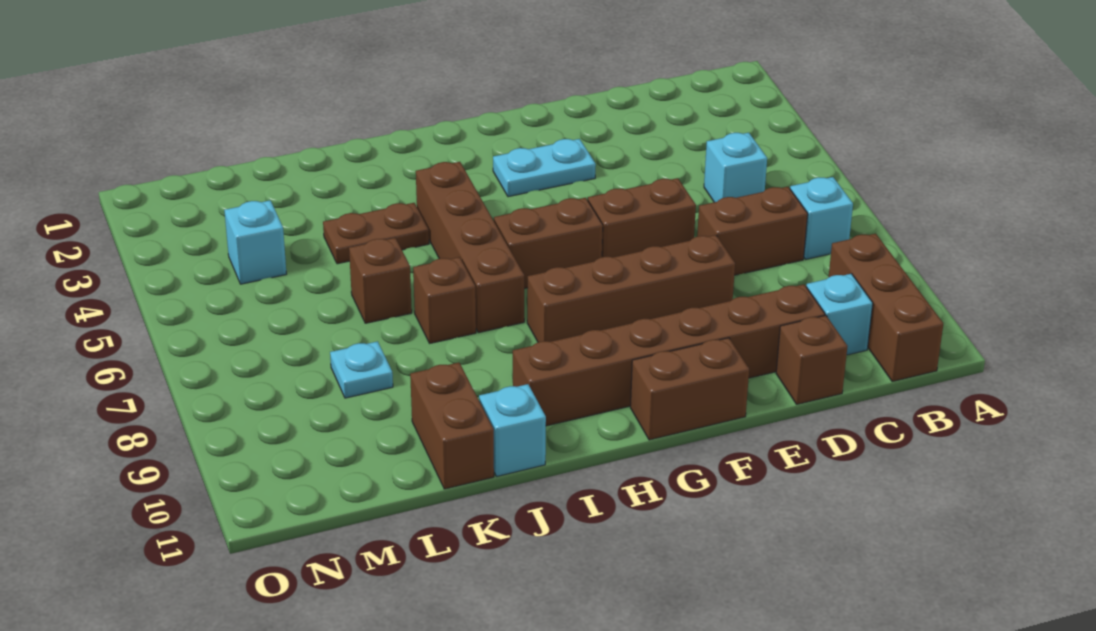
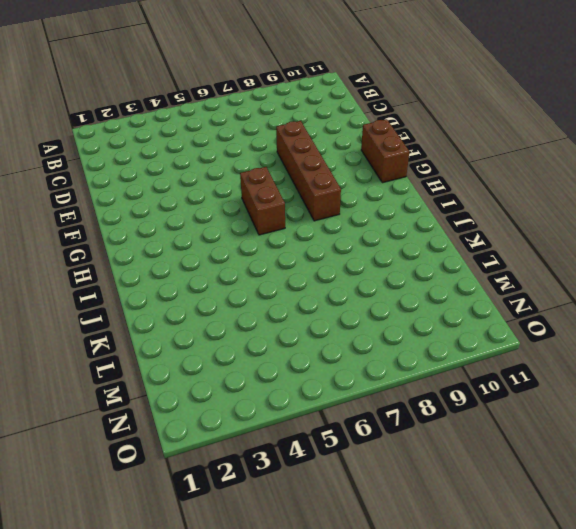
none -> cyan brick B7 level 1
none -> brown brick B9:B11 level 1
none -> cyan brick C5 level 1

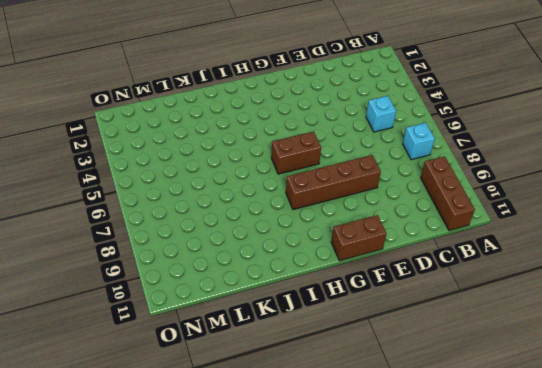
none -> brown brick C7:D7 level 1
none -> cyan brick C10 level 1
none -> brown brick D10:I10 level 1

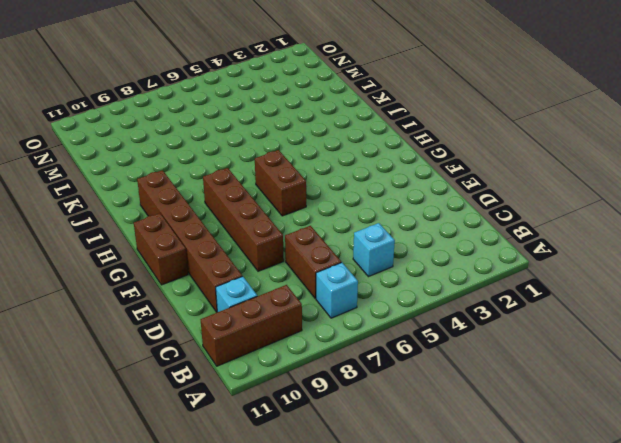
none -> brown brick D11 level 1
none -> brown brick E6:F6 level 1
none -> cyan plate F3:G3 level 1

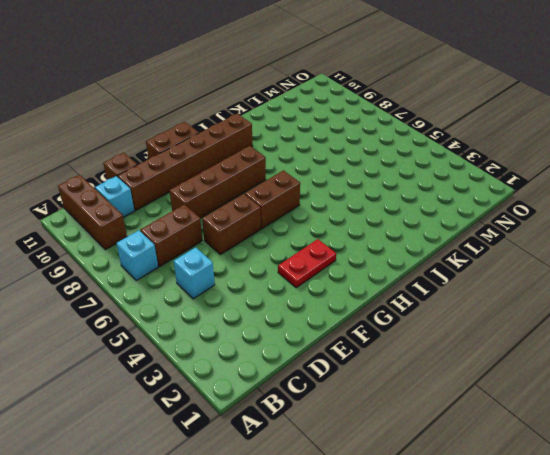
red plate F3:G3 level 1 -> cyan plate F3:G3 level 1
none -> brown brick I4:I7 level 1
none -> brown plate J4:K4 level 1
none -> brown brick J7 level 1

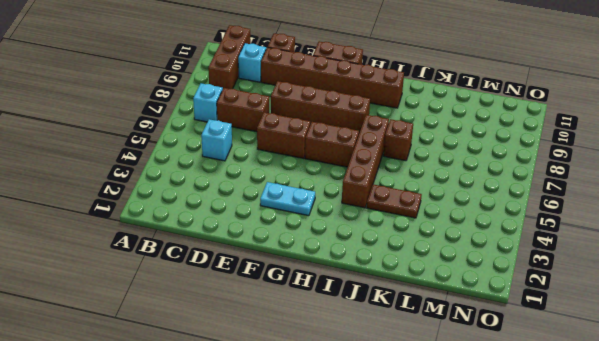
none -> cyan brick J11 level 1
none -> brown brick K6 level 1
none -> brown brick K10:K11 level 1

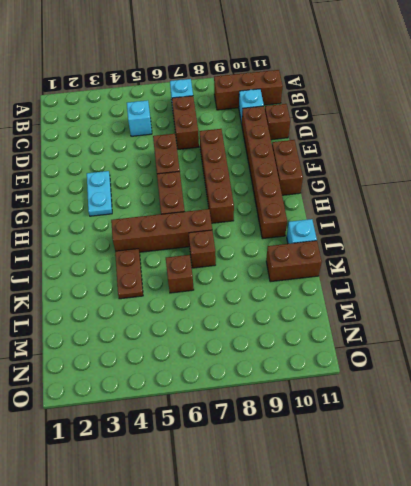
none -> cyan plate L8 level 1
none -> cyan brick M4 level 1

